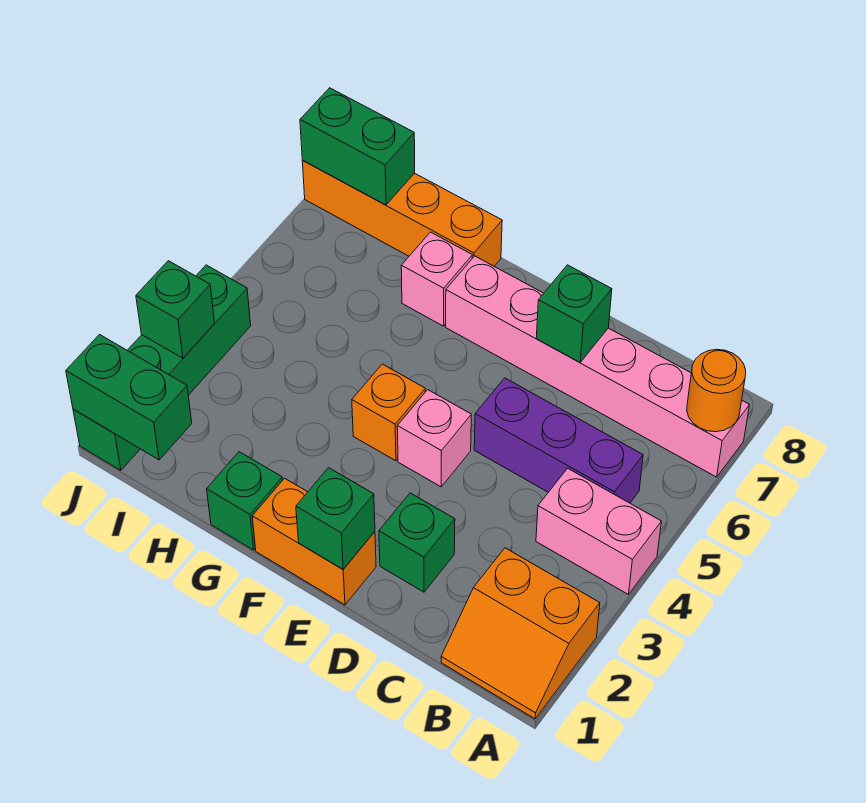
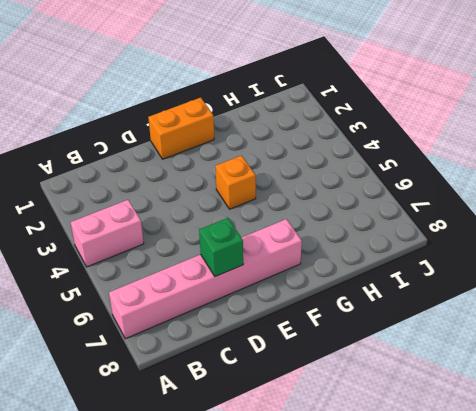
none -> orange slope A1:B2 level 1 top 2
none -> purple brick B5:D5 level 1
none -> green brick D2 level 1

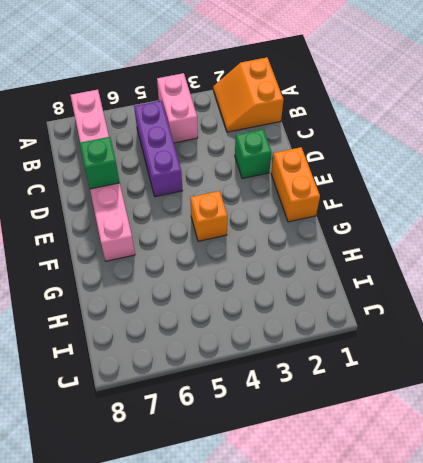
orange slope A1:B2 level 1 top 1 -> orange slope A1:B2 level 1 top 2
none -> pink brick E4 level 1
none -> green brick G1 level 1
none -> pink brick G7 level 1

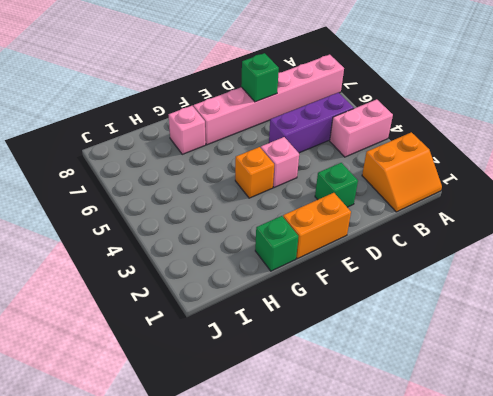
none -> orange brick G8:J8 level 1
none -> green brick J1:J4 level 1
none -> orange round brick A7 level 2

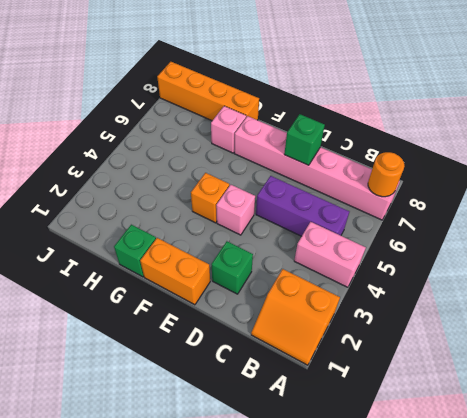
none -> green brick J1:J4 level 1
none -> green brick E1 level 2
none -> green brick I1:J1 level 2

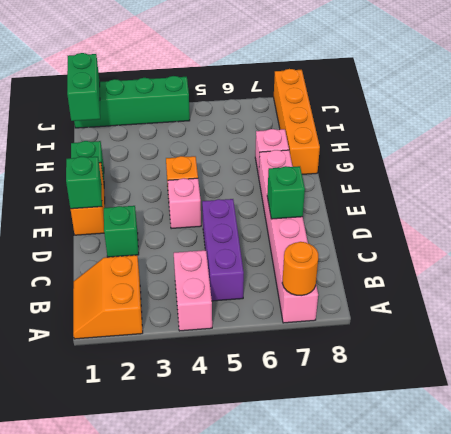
none -> green brick I8:J8 level 2
none -> green brick J3 level 2

